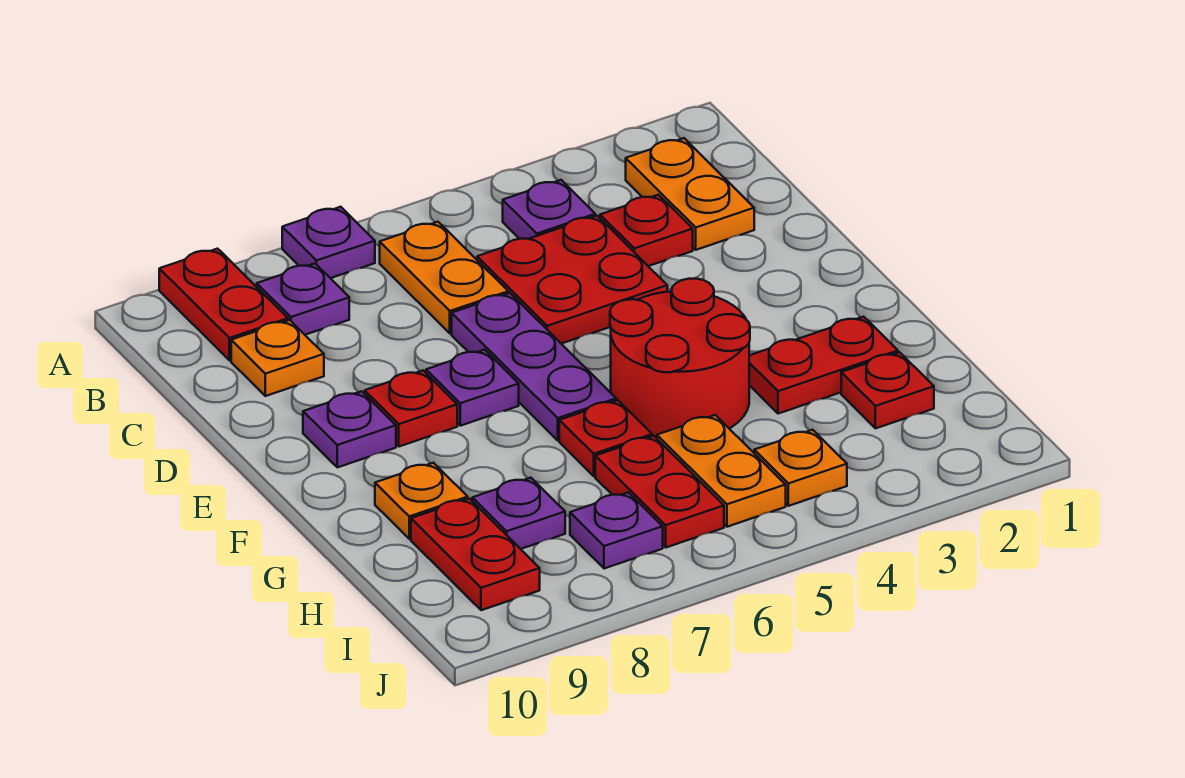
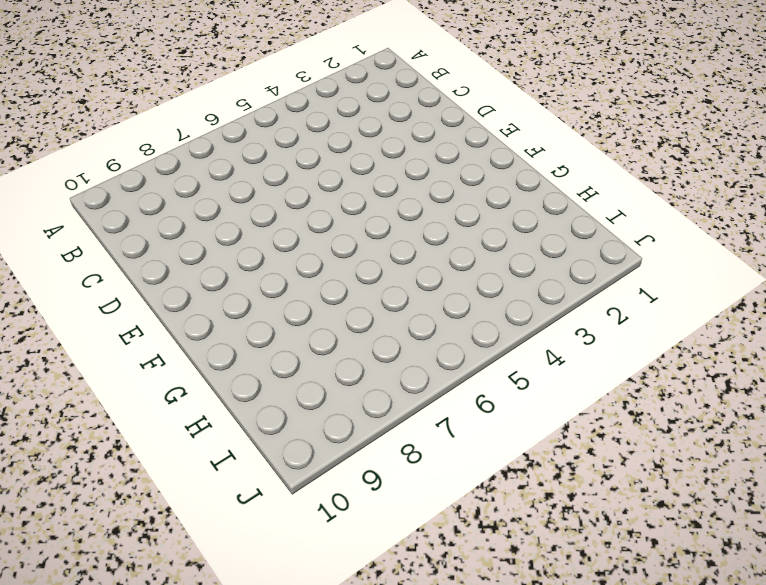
none -> purple plate A7 level 1
none -> red plate A9:B9 level 1
none -> orange plate B2:C2 level 1

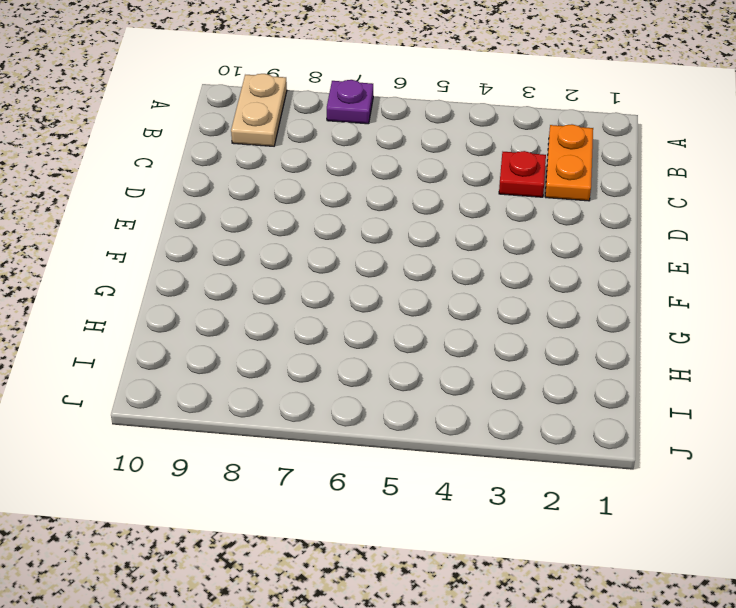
tan plate A9:B9 level 1 -> red plate A9:B9 level 1
none -> purple plate B4 level 1
none -> orange plate B6:C6 level 1
none -> purple plate B8 level 1

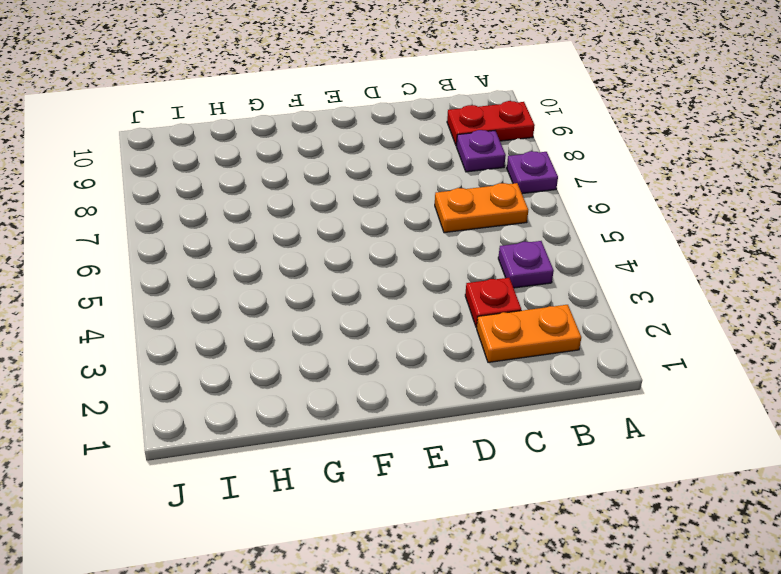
none -> red plate C4:D5 level 1
none -> orange plate C9 level 1
none -> purple plate D6:F6 level 1

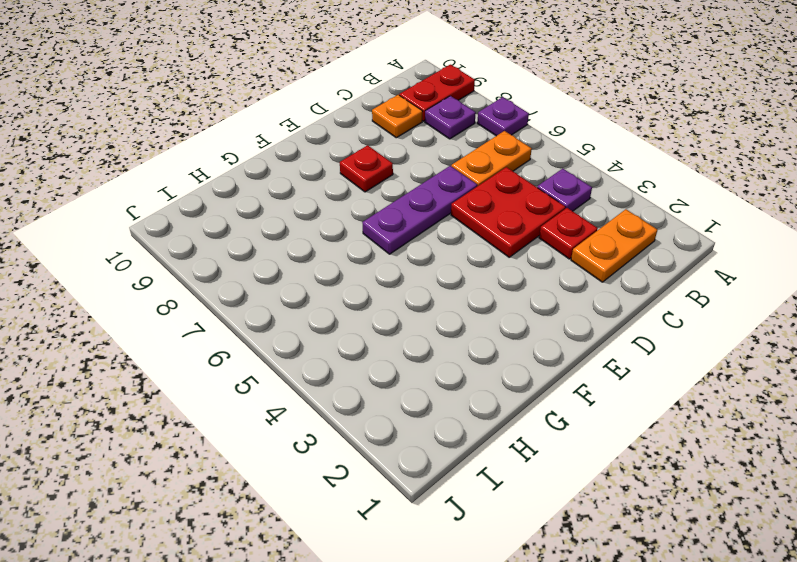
none -> purple plate E7 level 1
none -> purple plate E9 level 1
none -> red round brick F4:G5 level 1

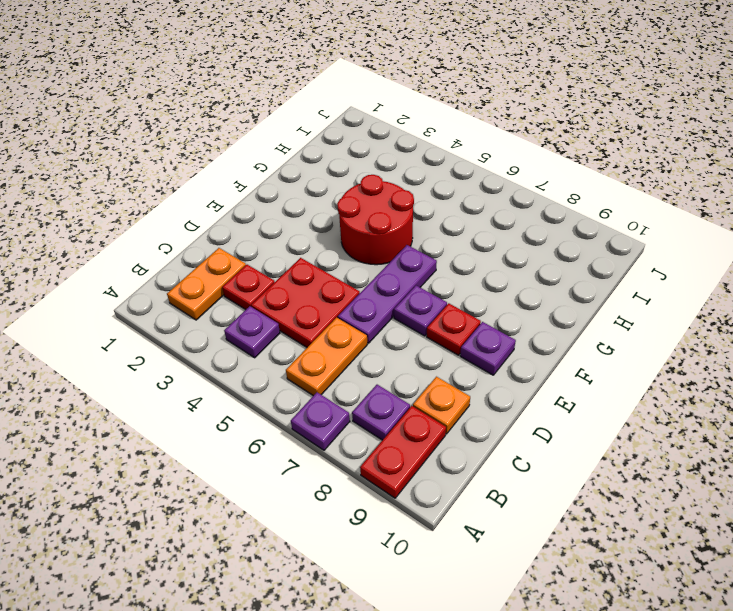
none -> red plate G2:G3 level 1
none -> red plate G6 level 1
none -> orange plate G9 level 1

